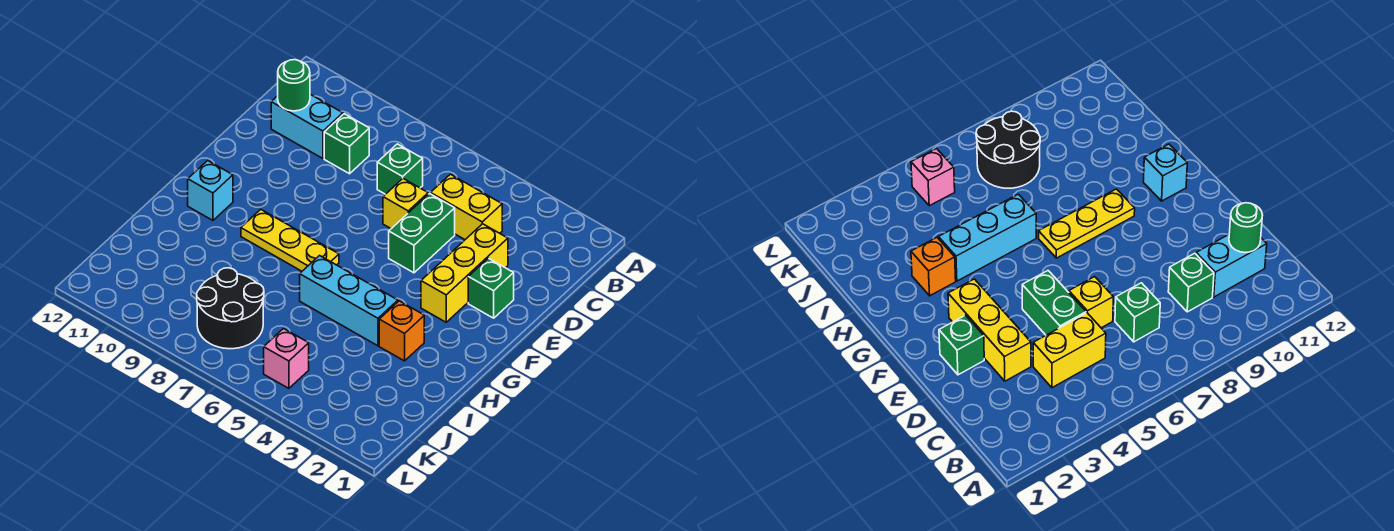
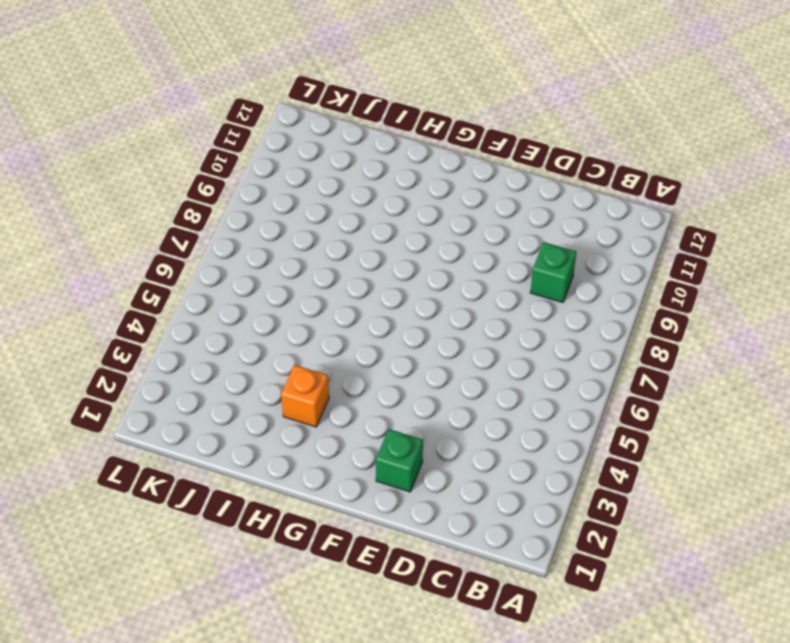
none -> yellow brick C4:C5 level 1
none -> green brick C7 level 1
none -> cyan brick C10:C11 level 1

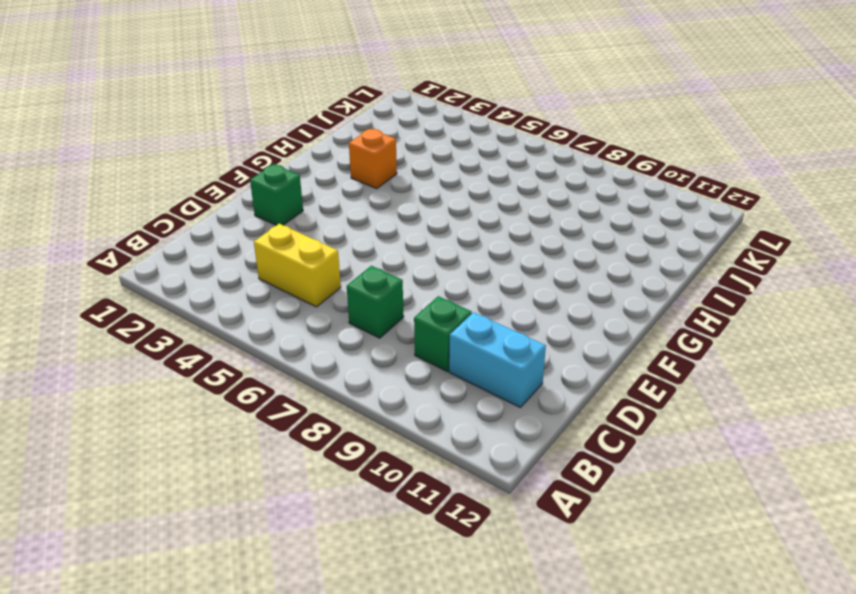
none -> yellow brick D3:F3 level 1
none -> green brick D5:E5 level 1
none -> yellow brick D6 level 1

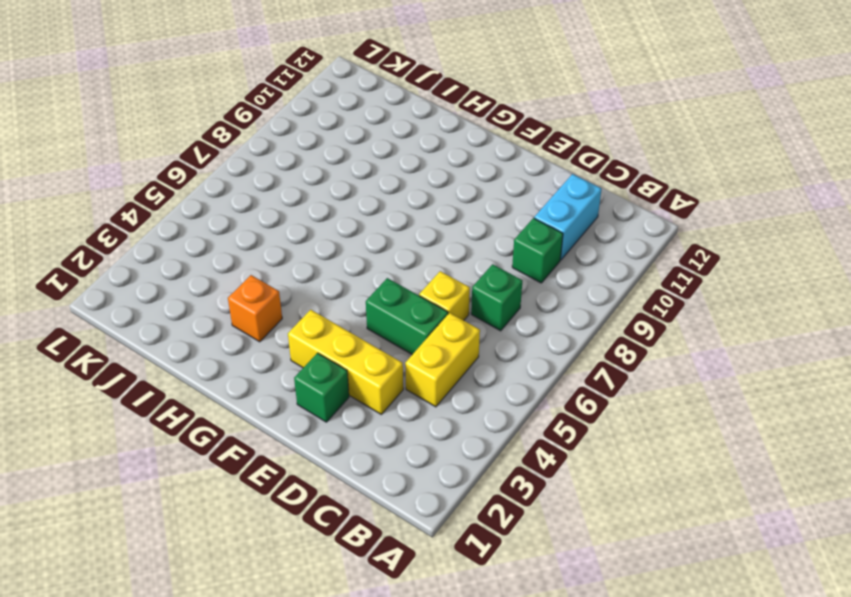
none -> yellow plate G7:G9 level 1
none -> cyan brick G11 level 1
none -> cyan brick H4:H6 level 1

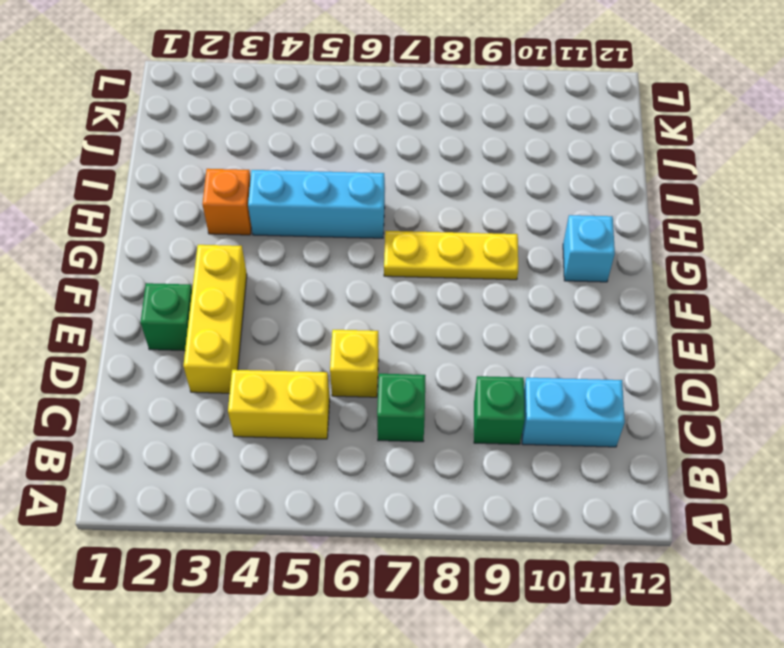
none -> green brick D5:E5 level 1
none -> black round brick J7:K8 level 1
none -> pink brick K5 level 1

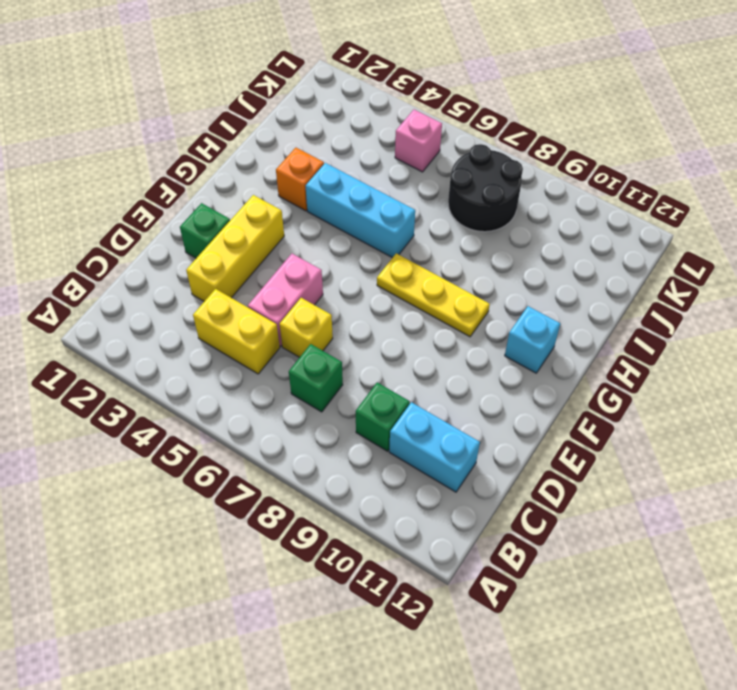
pink brick D5:E5 level 1 -> green brick D5:E5 level 1
none -> green round brick C11 level 2

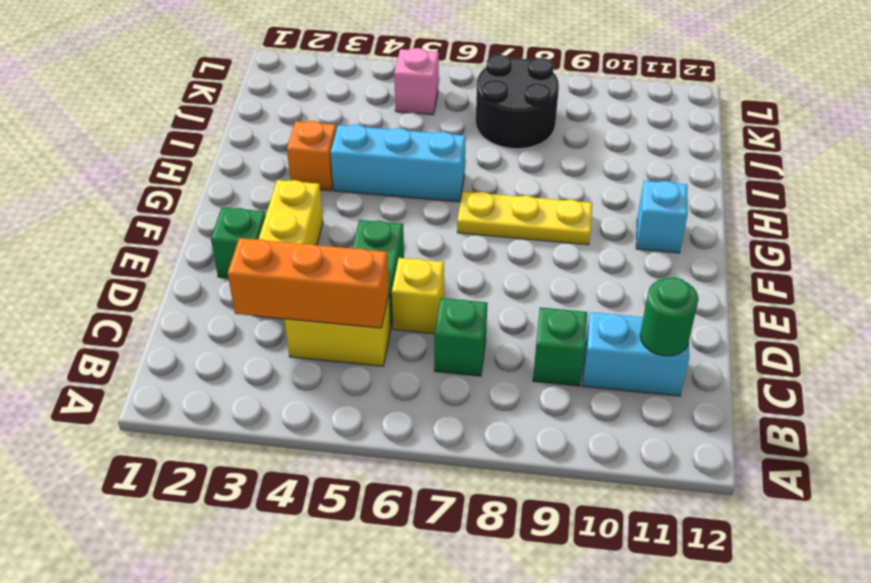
orange brick C3:C5 level 2 -> none

